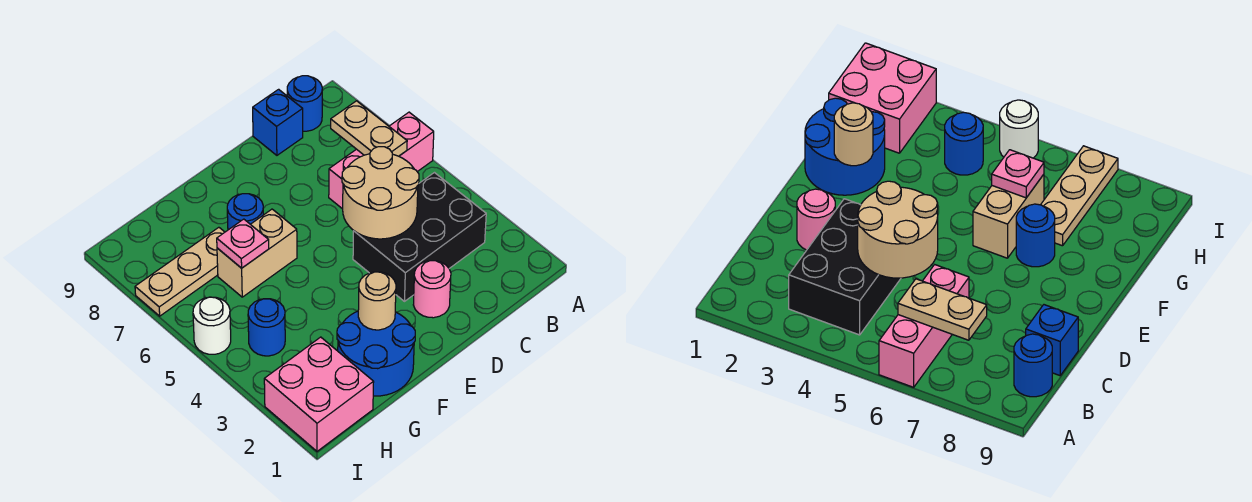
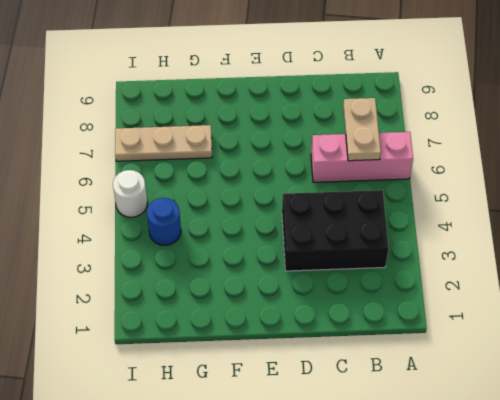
none -> blue round brick B9 level 1
none -> blue brick C9 level 1
none -> pink round brick D2 level 1

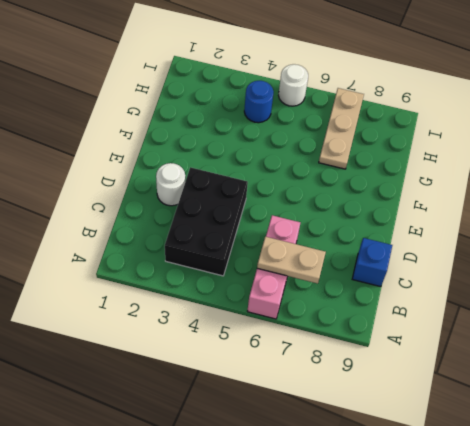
white round brick D2 level 1 -> pink round brick D2 level 1
none -> blue round brick B9 level 1
none -> blue round brick F1:G2 level 1
none -> tan brick F6:G6 level 1

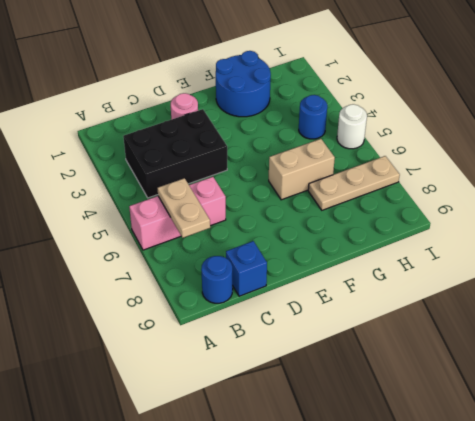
none -> blue round brick F7 level 1
none -> pink brick H1:I2 level 1
none -> tan round brick C4:D5 level 2

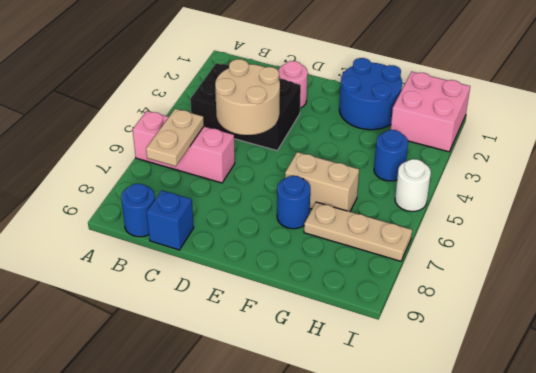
none -> tan round brick F2 level 2
none -> pink plate G6 level 2

